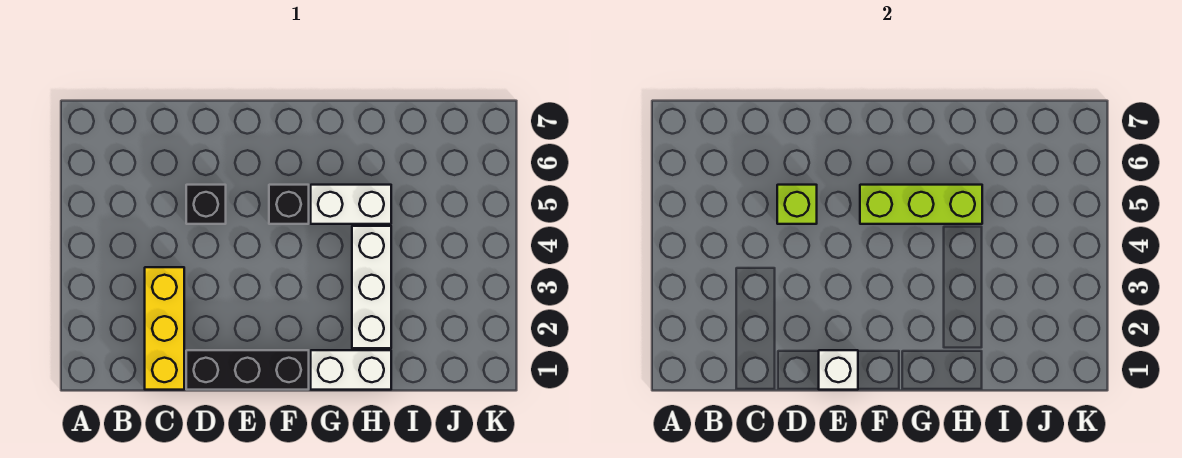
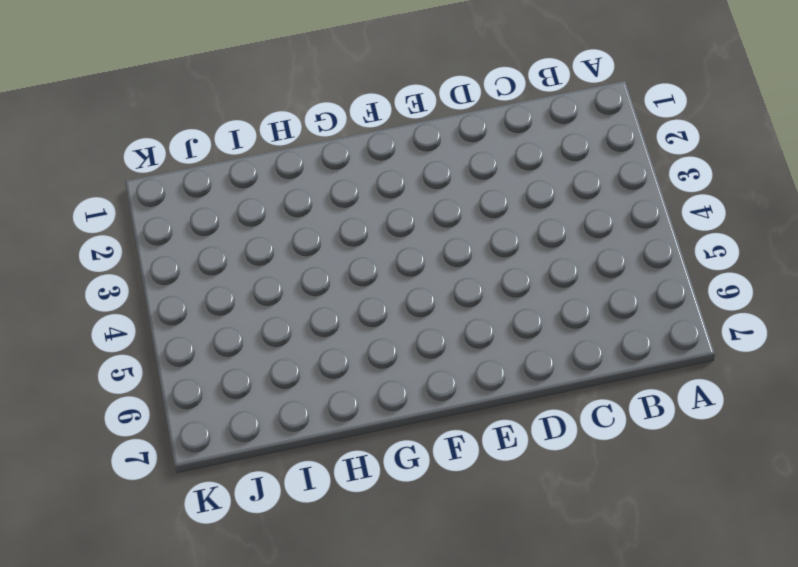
none -> yellow brick C1:C3 level 1
none -> black brick D1:F1 level 1

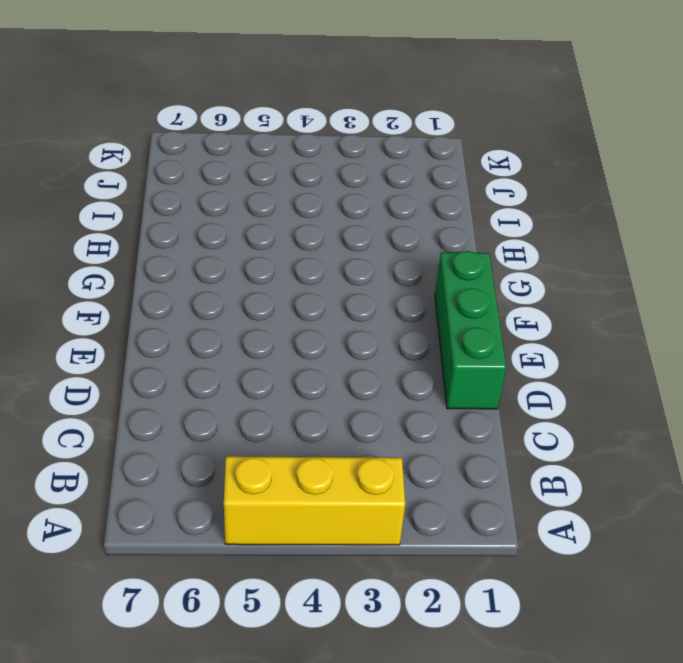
yellow brick A3:A5 level 1 -> yellow brick C1:C3 level 1
green brick D1:F1 level 1 -> black brick D1:F1 level 1
none -> black brick D5 level 1
none -> black brick F5 level 1

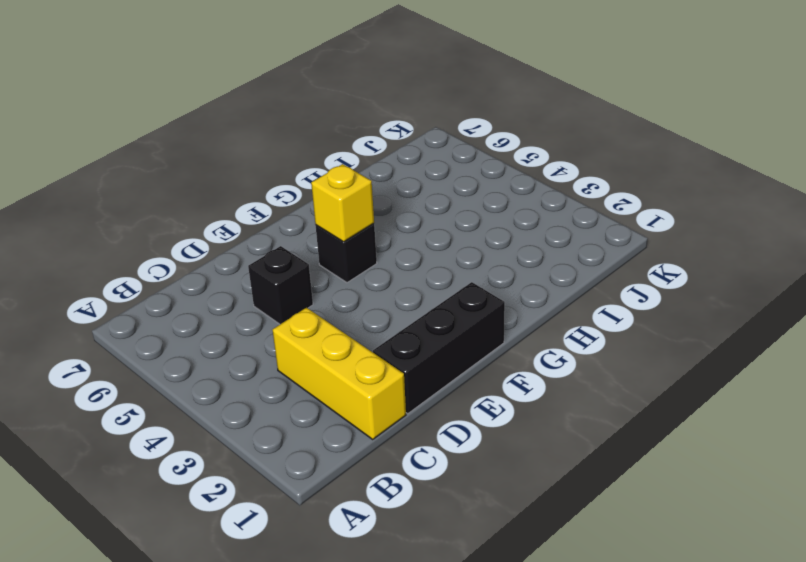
yellow brick F5 level 2 -> lime brick F5:H5 level 2
none -> white brick G1:H1 level 1
none -> white brick G5:H5 level 1

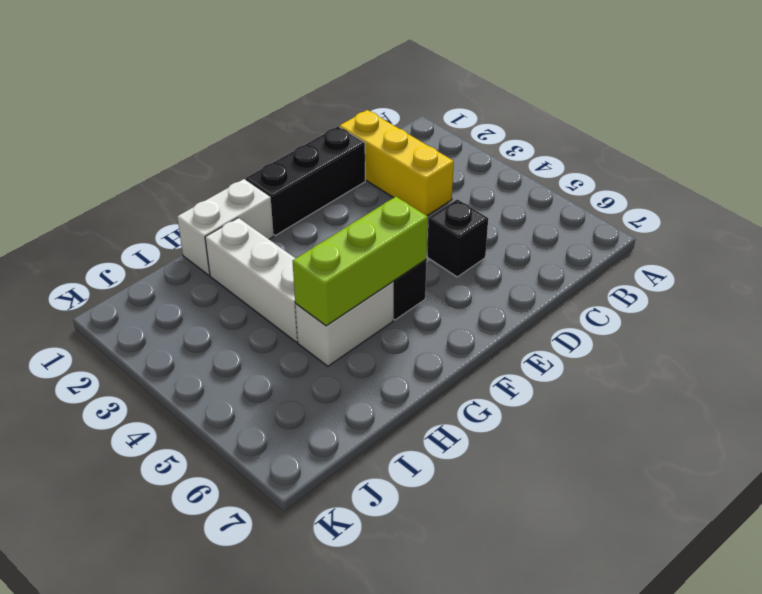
none -> lime brick D5 level 2
none -> white brick E1 level 2

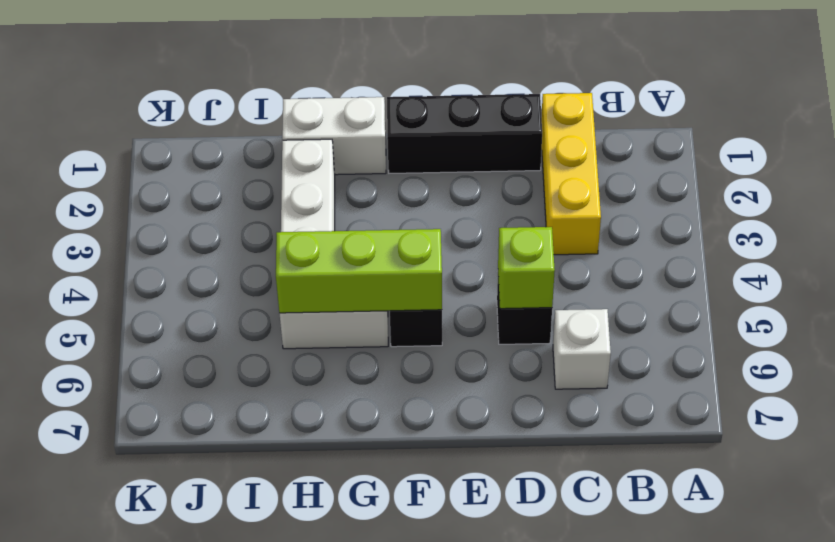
white brick C6 level 1 -> white brick E1 level 2

